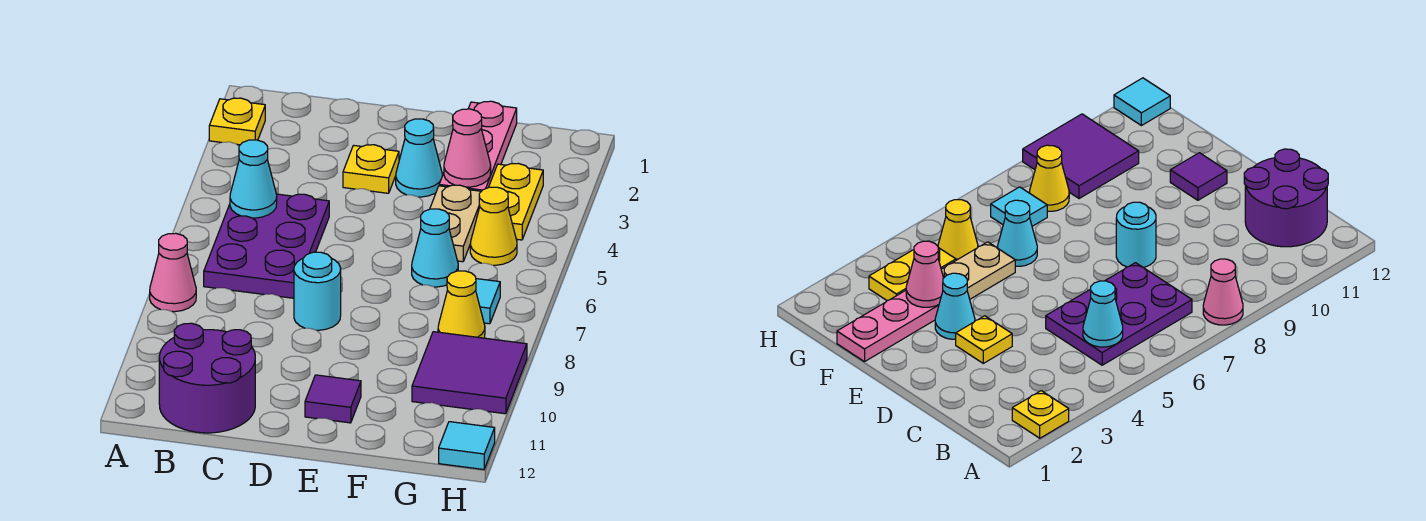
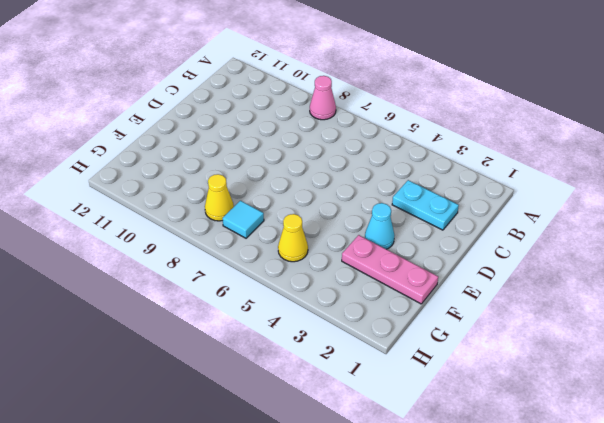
cyan plate C2:C3 level 1 -> none
none -> yellow plate A2 level 1
none -> purple plate B5:C7 level 1
none -> purple round brick B11:C12 level 1

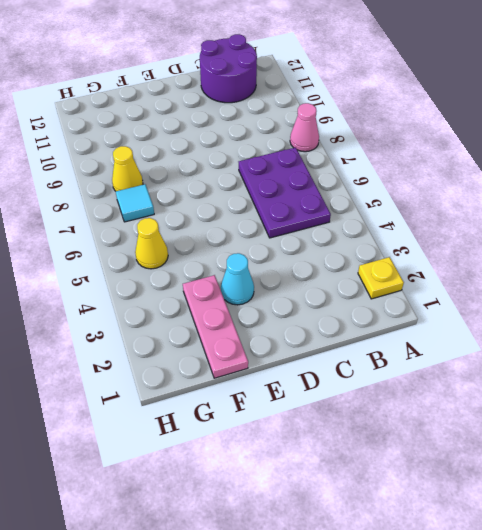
none -> yellow plate D3 level 1
none -> cyan round brick D8 level 1
none -> purple tile E11 level 1

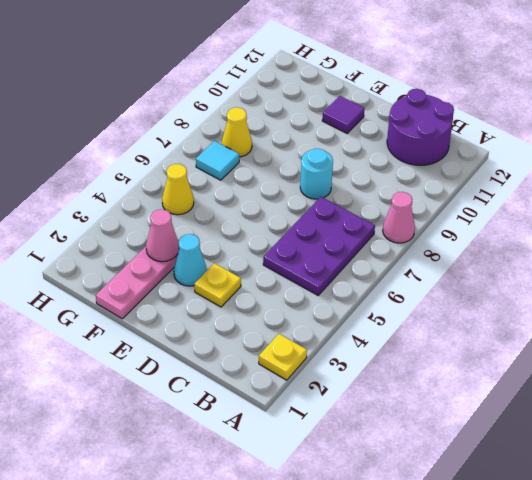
none -> tan plate F4:F5 level 1
none -> cyan cone F6 level 1
none -> yellow plate G3:G4 level 1

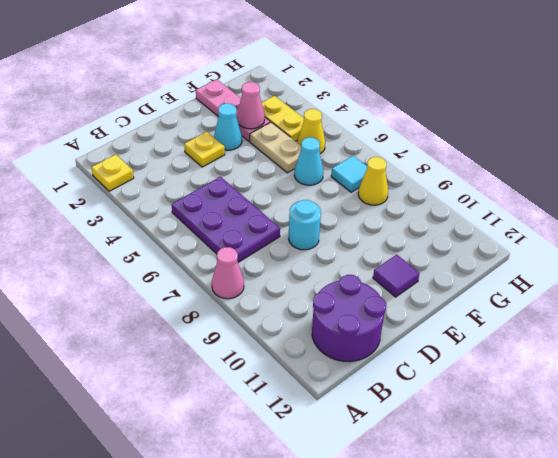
none -> purple tile G9:H10 level 1
none -> cyan tile H12 level 1
none -> cyan cone B5 level 2

